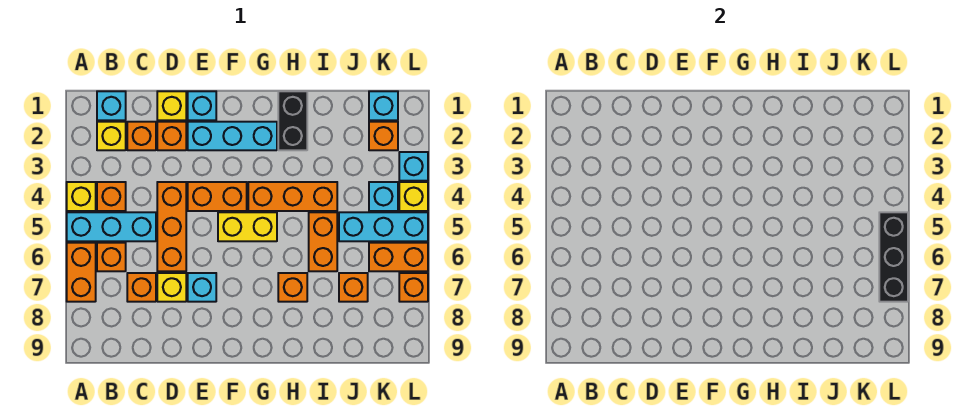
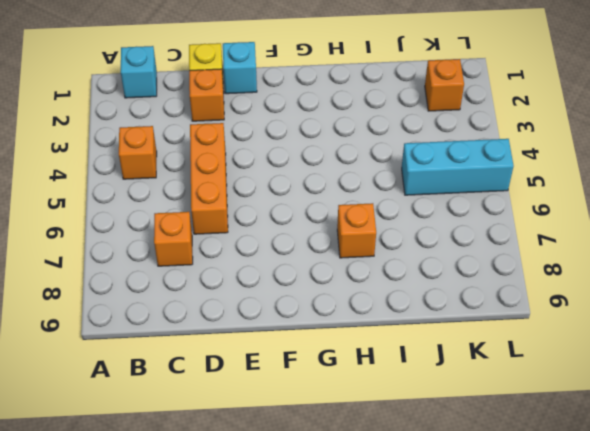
none -> yellow brick A4 level 1
none -> cyan brick A5:C5 level 1
none -> orange brick A6:A7 level 1
none -> yellow brick B2 level 1

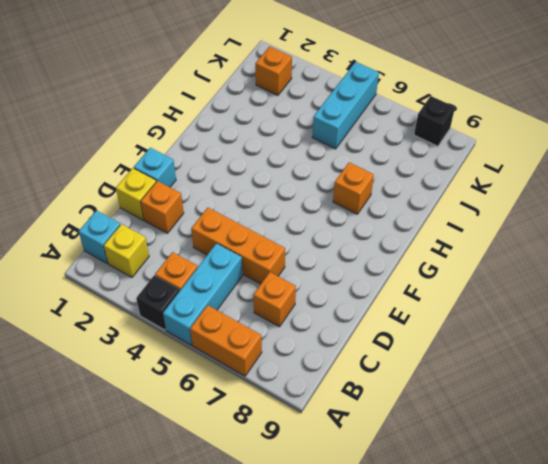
black brick A4 level 1 -> yellow brick A4 level 1
black brick L8 level 1 -> none
none -> orange brick B6 level 1
none -> orange brick C2 level 1
none -> yellow brick D7 level 1
none -> cyan brick E2:G2 level 1

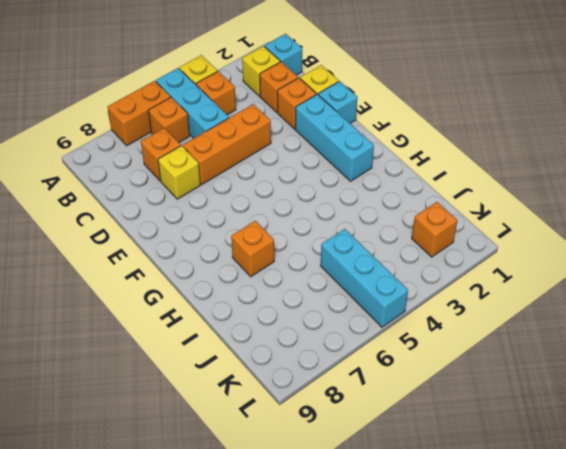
none -> orange brick E4:F4 level 1
none -> cyan brick E7 level 1
none -> yellow brick F5:G5 level 1
none -> orange brick G4:I4 level 1

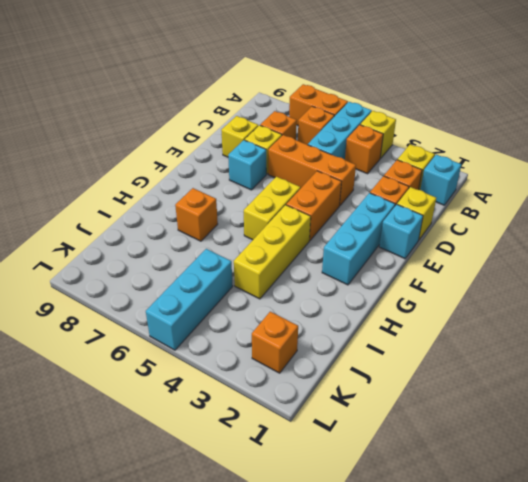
yellow brick D8 level 1 -> yellow brick L4 level 1
yellow brick G4:I4 level 1 -> orange brick G4:I4 level 1
none -> black brick H1:H2 level 1
none -> orange brick I5:I6 level 1
none -> orange brick J7 level 1
none -> cyan brick K1 level 1

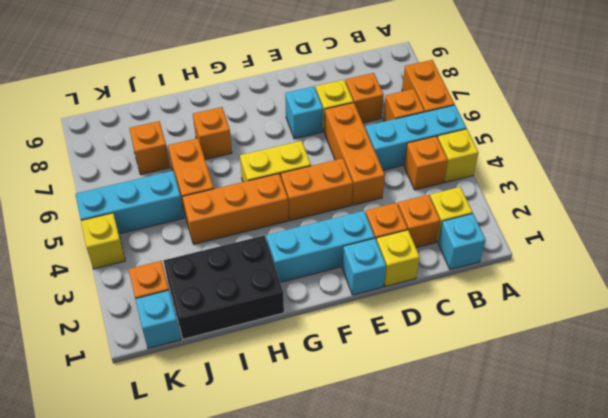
black brick H1:J2 level 1 -> black brick H1:H2 level 1
none -> cyan brick K4 level 1
none -> orange brick K6:L6 level 1
none -> cyan brick L3 level 1
none -> orange brick L7 level 1

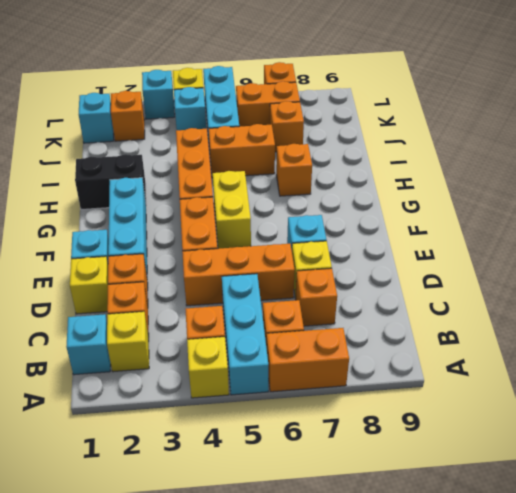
orange brick K6:K7 level 1 -> orange brick K6:L6 level 1
none -> black brick L5:L7 level 2

